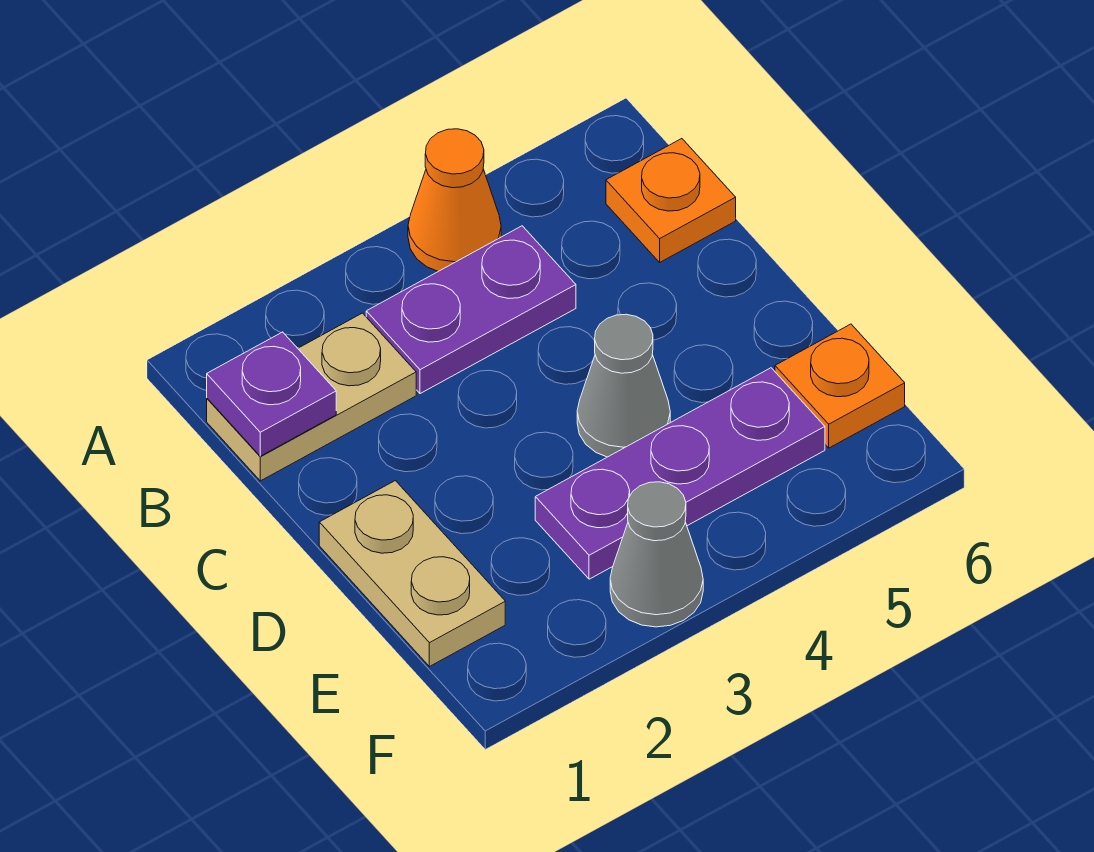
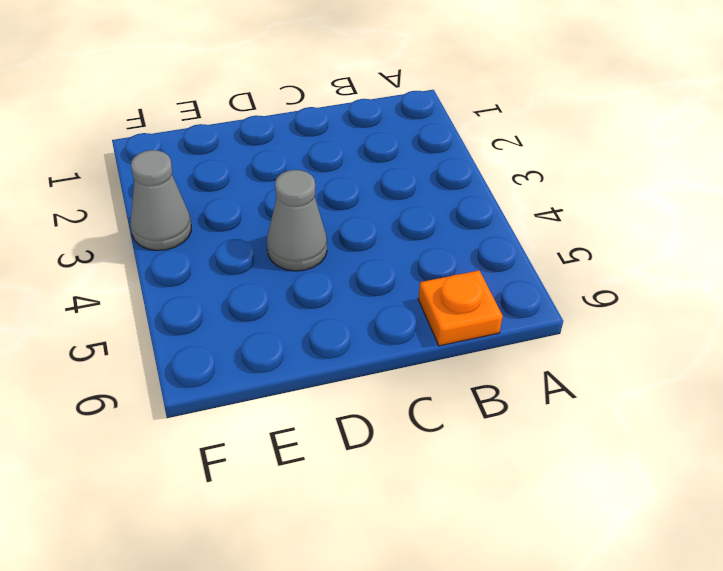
none -> orange cone A4 level 1
none -> tan plate B1:B2 level 1

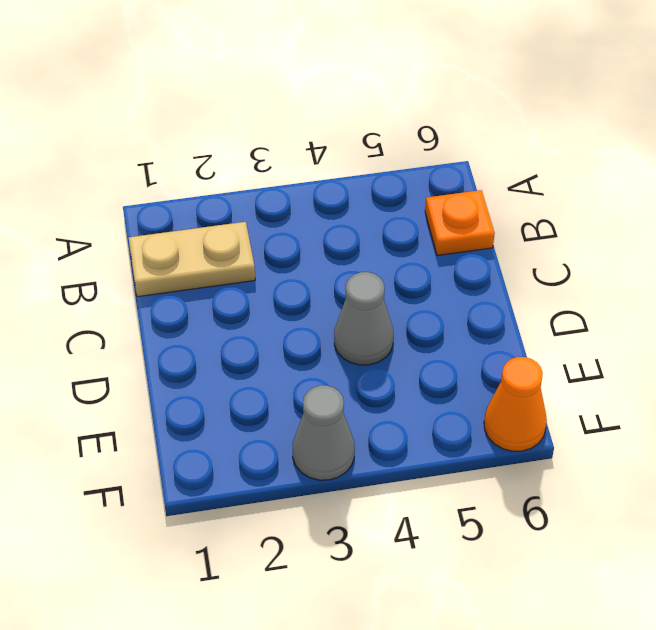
orange cone F6 level 1 -> orange cone A4 level 1
none -> purple plate B3:B4 level 1
none -> tan plate D1:E1 level 1

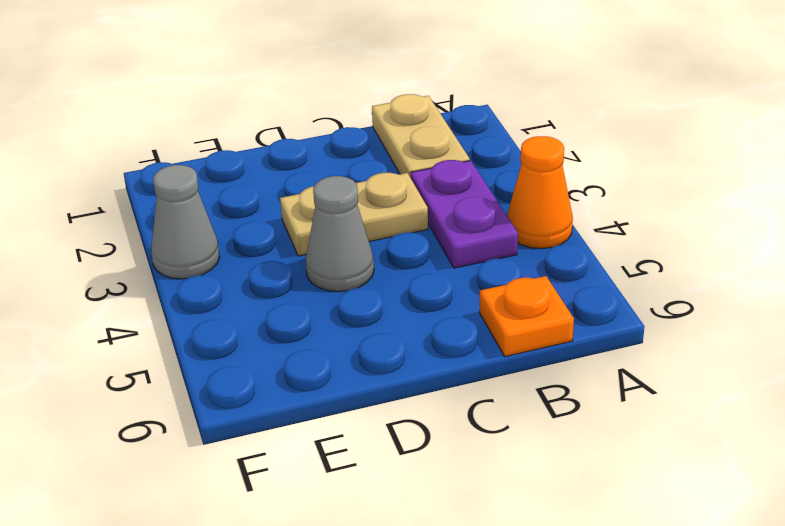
tan plate C3:D3 level 1 -> tan plate D1:E1 level 1
none -> purple plate E3:E5 level 1
none -> orange plate E6 level 1

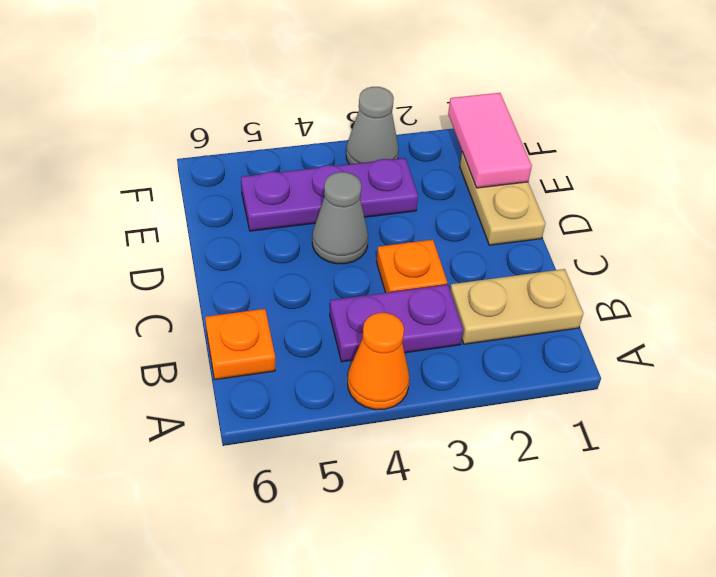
orange plate C3 level 1 -> orange plate E6 level 1
pink tile E1:F1 level 2 -> none
none -> purple plate B1 level 2

